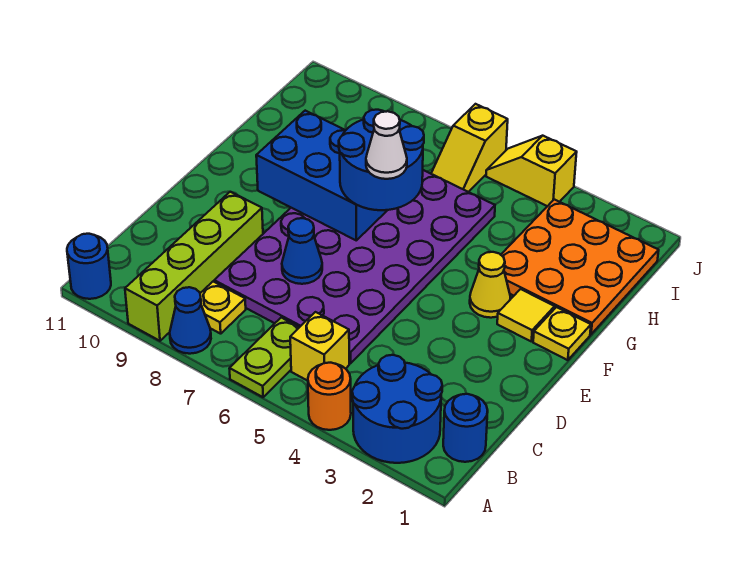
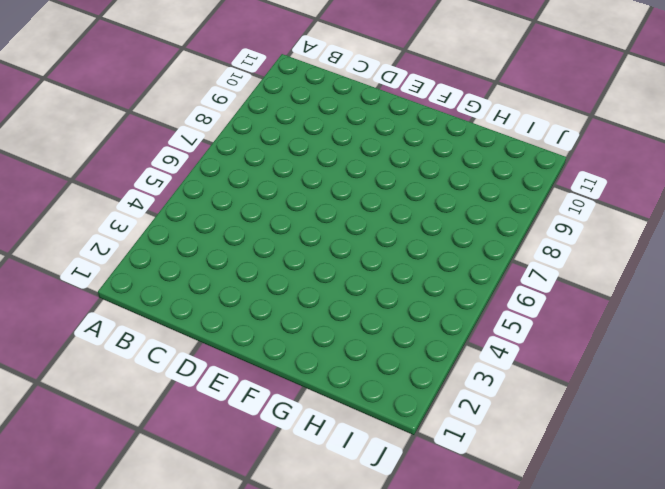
none -> blue round brick A2:B3 level 1
none -> orange round brick A4 level 1
none -> lime plate A6:B6 level 1

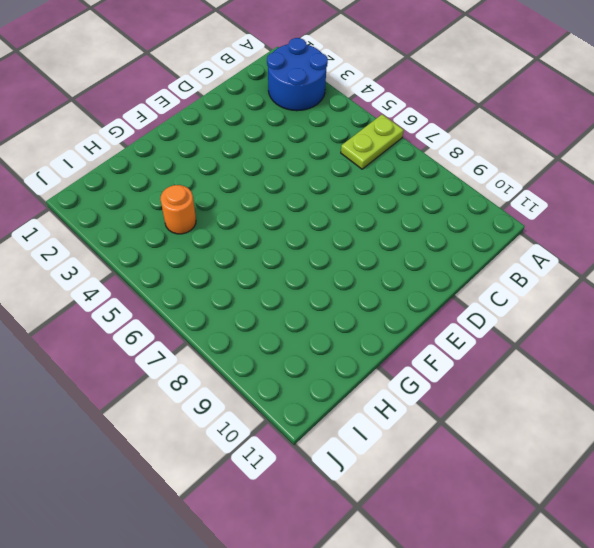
orange round brick H4 level 1 -> orange round brick A4 level 1
none -> blue cone A8 level 1
none -> lime brick A9:D9 level 1
none -> blue round brick A11 level 1

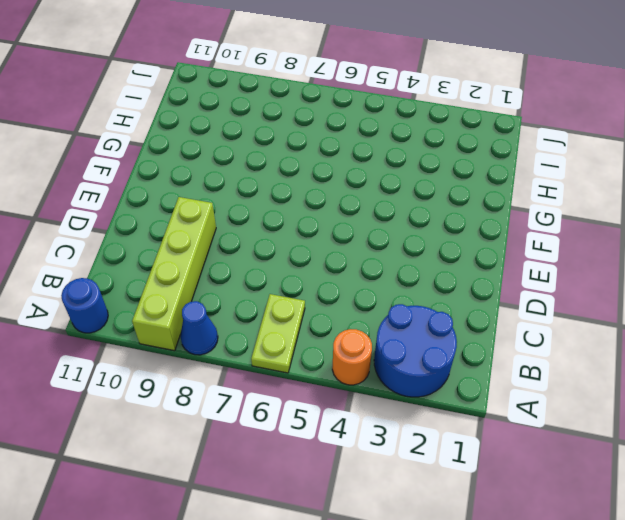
none -> blue round brick B1 level 1
none -> yellow brick B5 level 1
none -> yellow plate B8 level 1

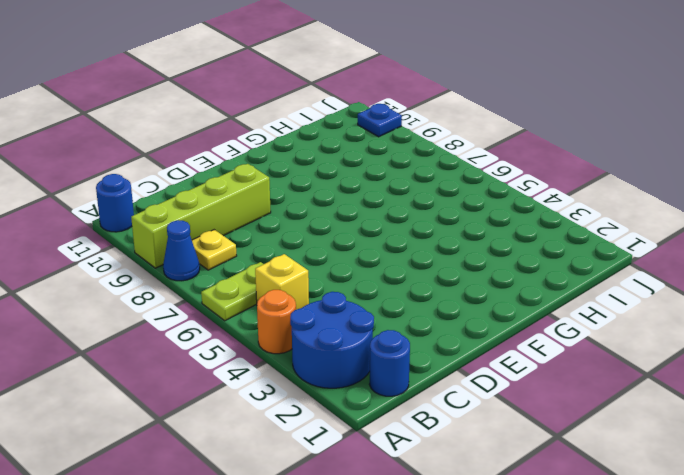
blue plate J10 level 1 -> none
none -> purple plate C5:H8 level 1
none -> yellow plate F1 level 1
none -> yellow tile F2 level 1

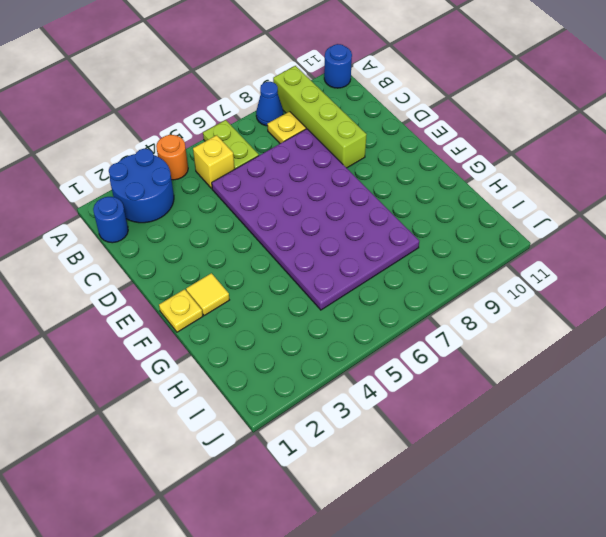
none -> yellow cone F3 level 1
none -> orange plate G1:I3 level 1
none -> yellow slope I6:J6 level 1 top J

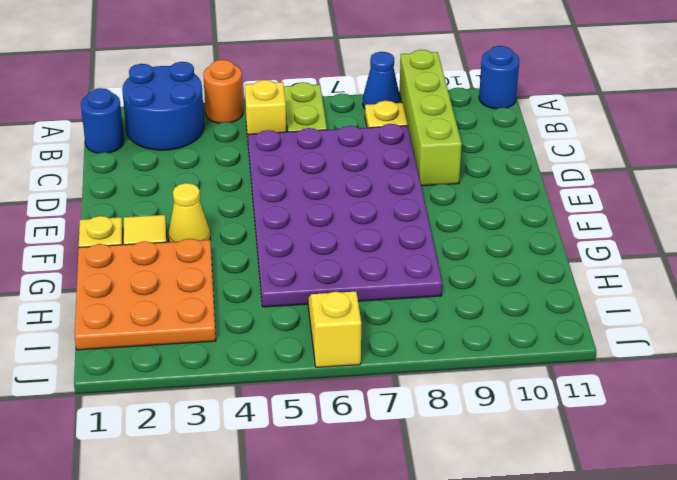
none -> yellow slope J4:J5 level 1 top 4
none -> blue cone D7 level 2
none -> blue brick F7:G9 level 2

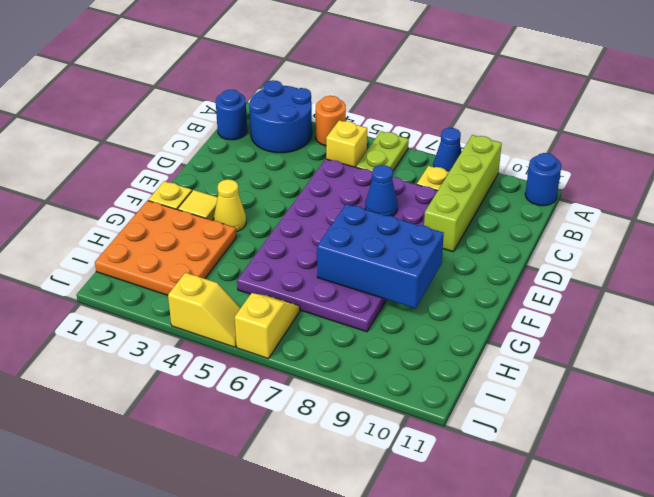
none -> blue round brick F6:G7 level 3
none -> white cone F6 level 4

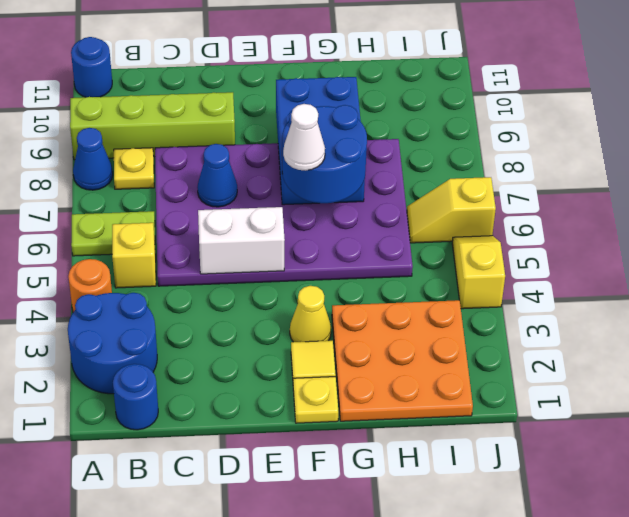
white brick D5:E5 level 2 -> none

